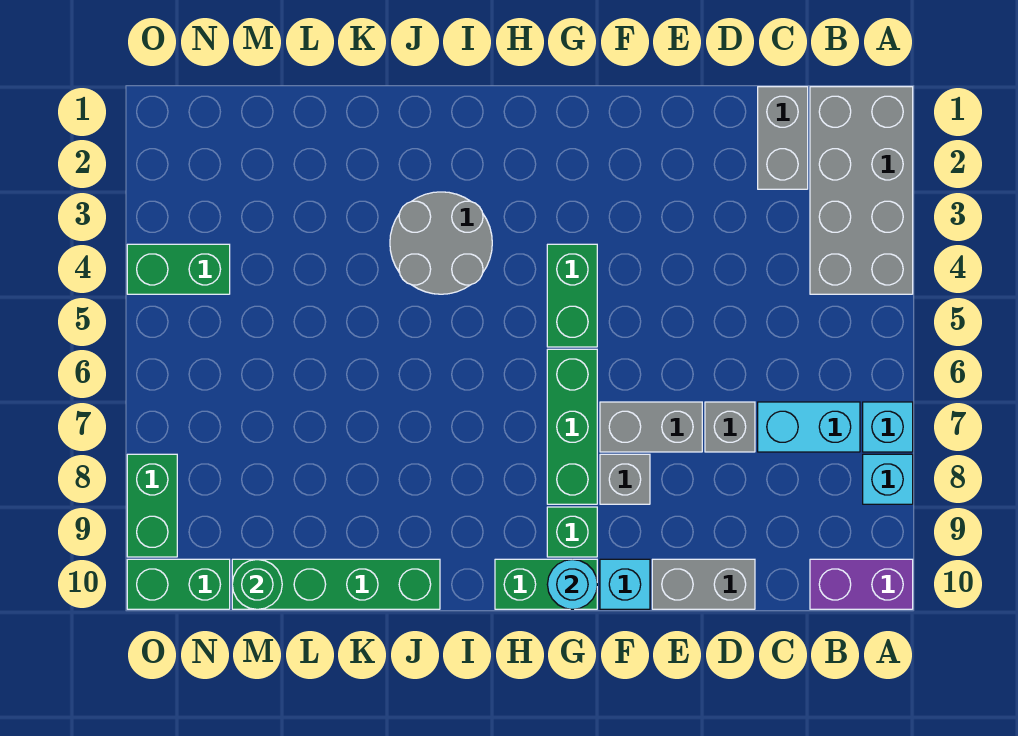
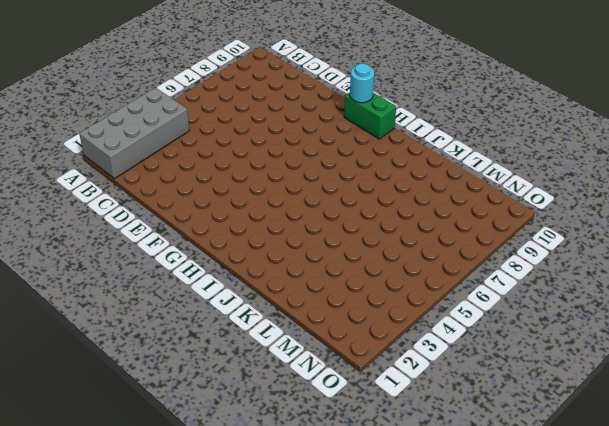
none -> cyan brick A7 level 1
none -> cyan brick A8 level 1
none -> purple brick A10:B10 level 1

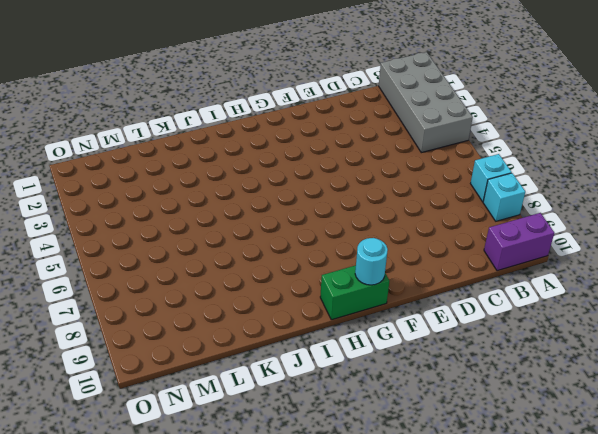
none -> cyan brick B7:C7 level 1
none -> grey brick C1:C2 level 1
none -> grey brick D7 level 1

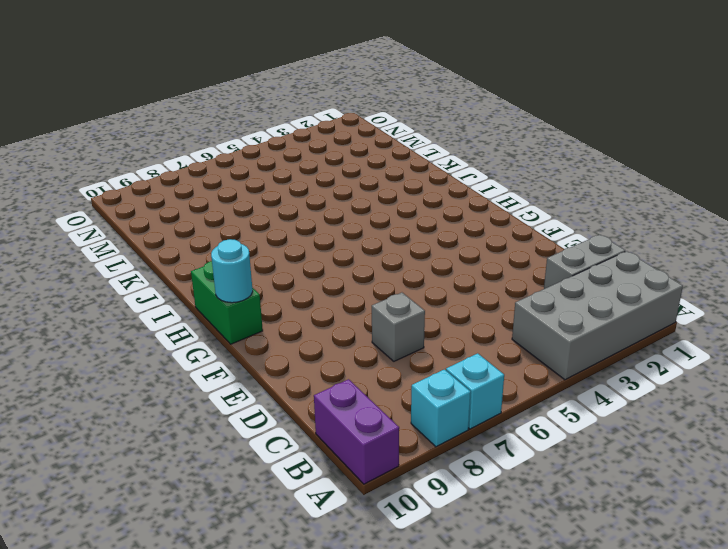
none -> cyan brick B7:C7 level 1
none -> grey brick D10:E10 level 1
none -> grey brick E7:F7 level 1

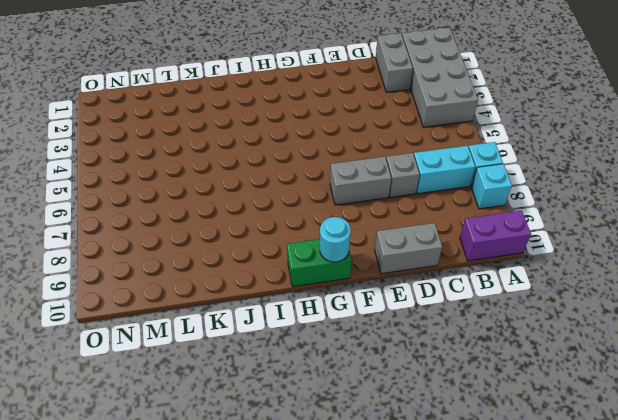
none -> grey brick F8 level 1
none -> cyan brick F10 level 1
none -> green brick G4:G5 level 1

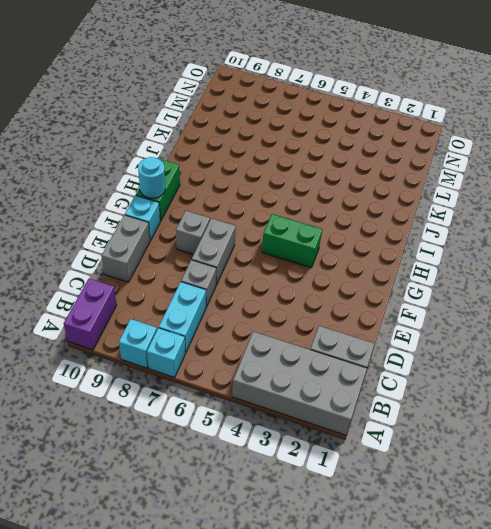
none -> green brick G6:G8 level 1
none -> green brick G9 level 1
none -> grey round brick I3:J4 level 1

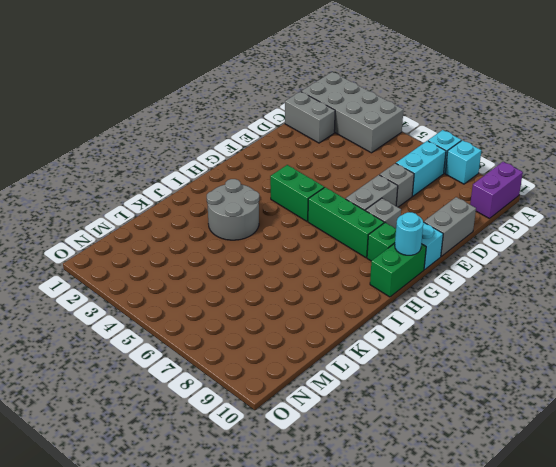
none -> green brick J10:M10 level 1
none -> green brick N4:O4 level 1
none -> green brick N10:O10 level 1

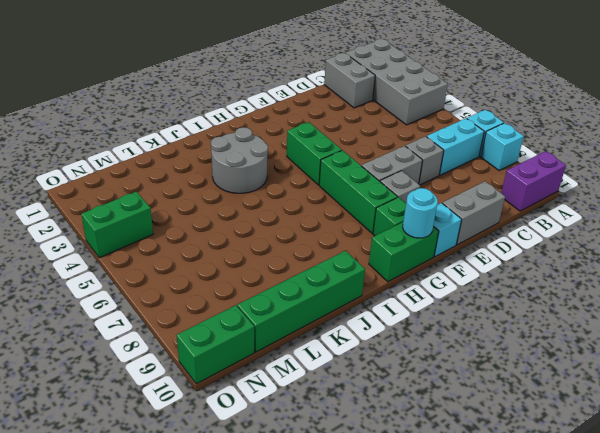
none -> green brick O8:O9 level 1
none -> green round brick M10 level 2

